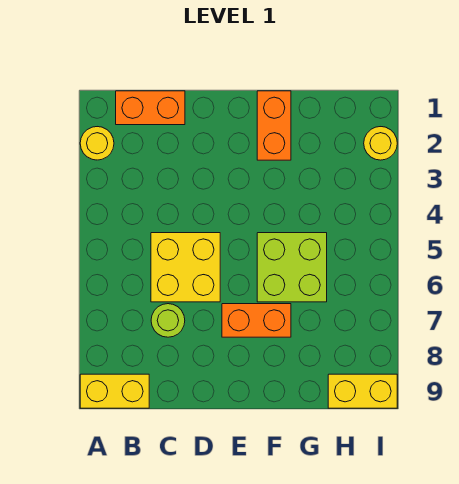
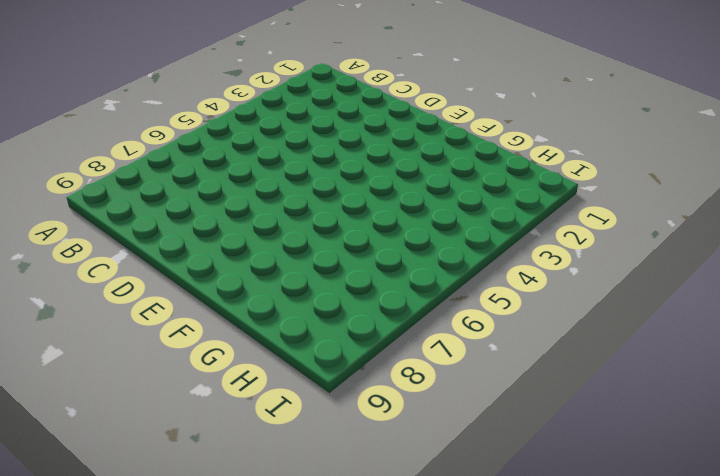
none -> yellow round brick A2 level 1
none -> yellow brick A9:B9 level 1

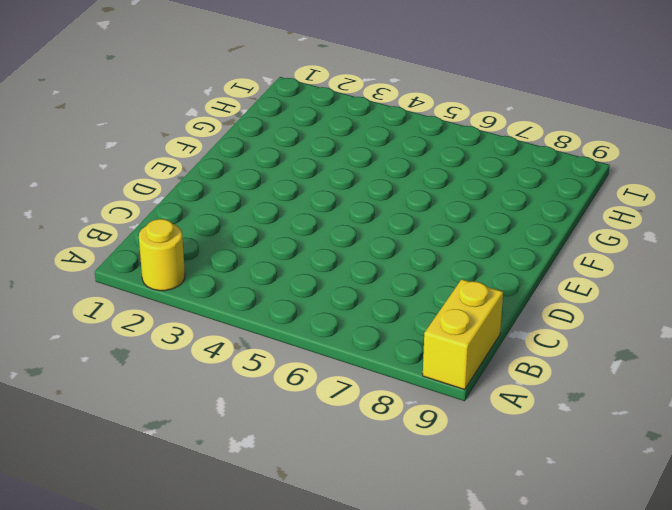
none -> orange brick B1:C1 level 1
none -> yellow brick C5:D6 level 1

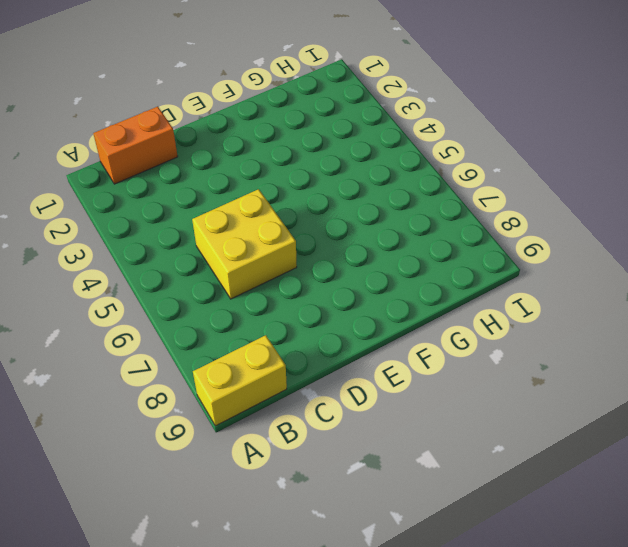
none -> yellow round brick A2 level 1
none -> lime round brick C7 level 1

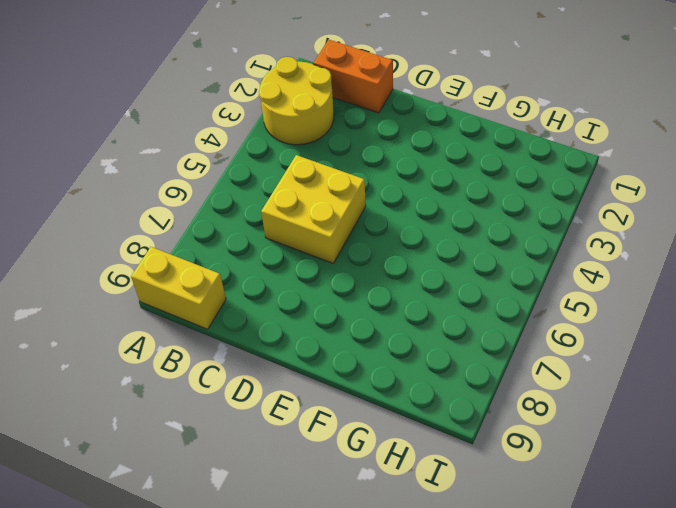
yellow round brick A2:B3 level 1 -> yellow round brick A2 level 1
none -> lime round brick C7 level 1
none -> orange brick E7:F7 level 1

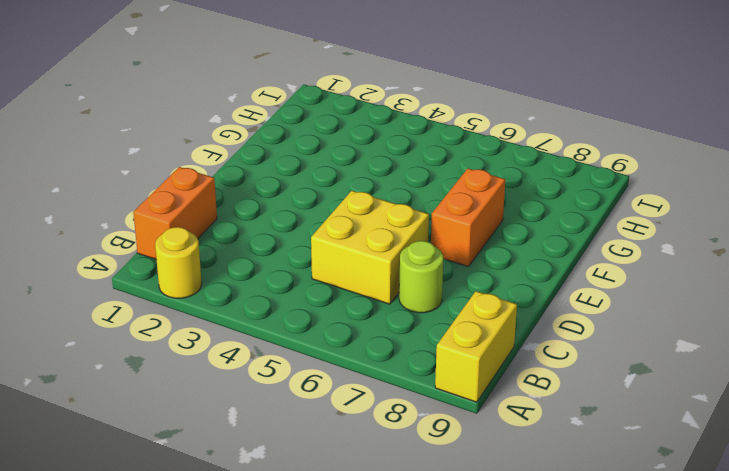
none -> orange brick F1:F2 level 1
none -> lime brick F5:G6 level 1

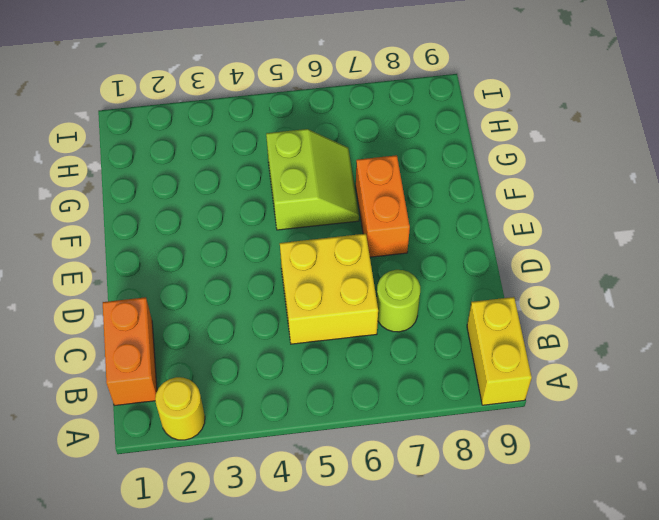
lime slope F5:G6 level 1 top 5 -> lime brick F5:G6 level 1
none -> orange brick F1:F2 level 1
none -> yellow brick H9:I9 level 1

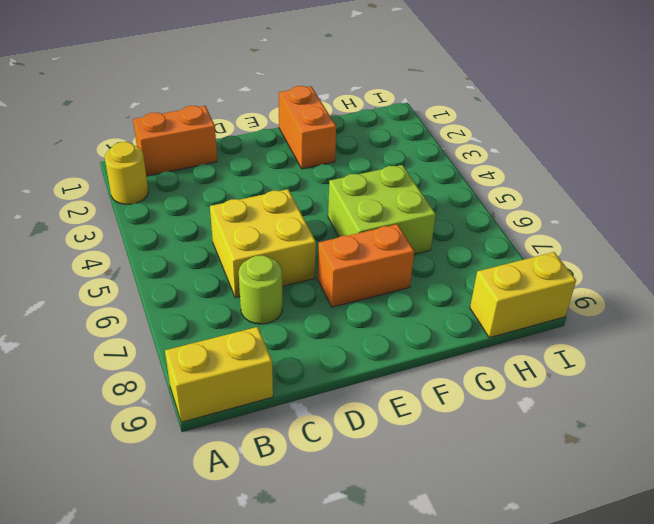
none -> yellow round brick I2 level 1

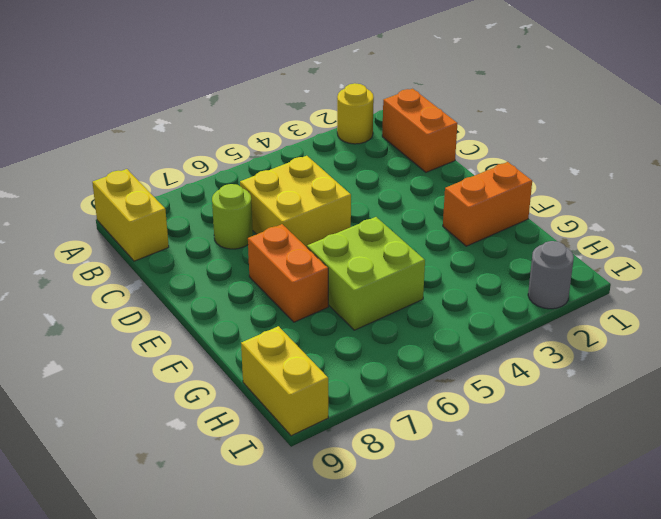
grey round brick I2 level 1 -> yellow round brick I2 level 1

